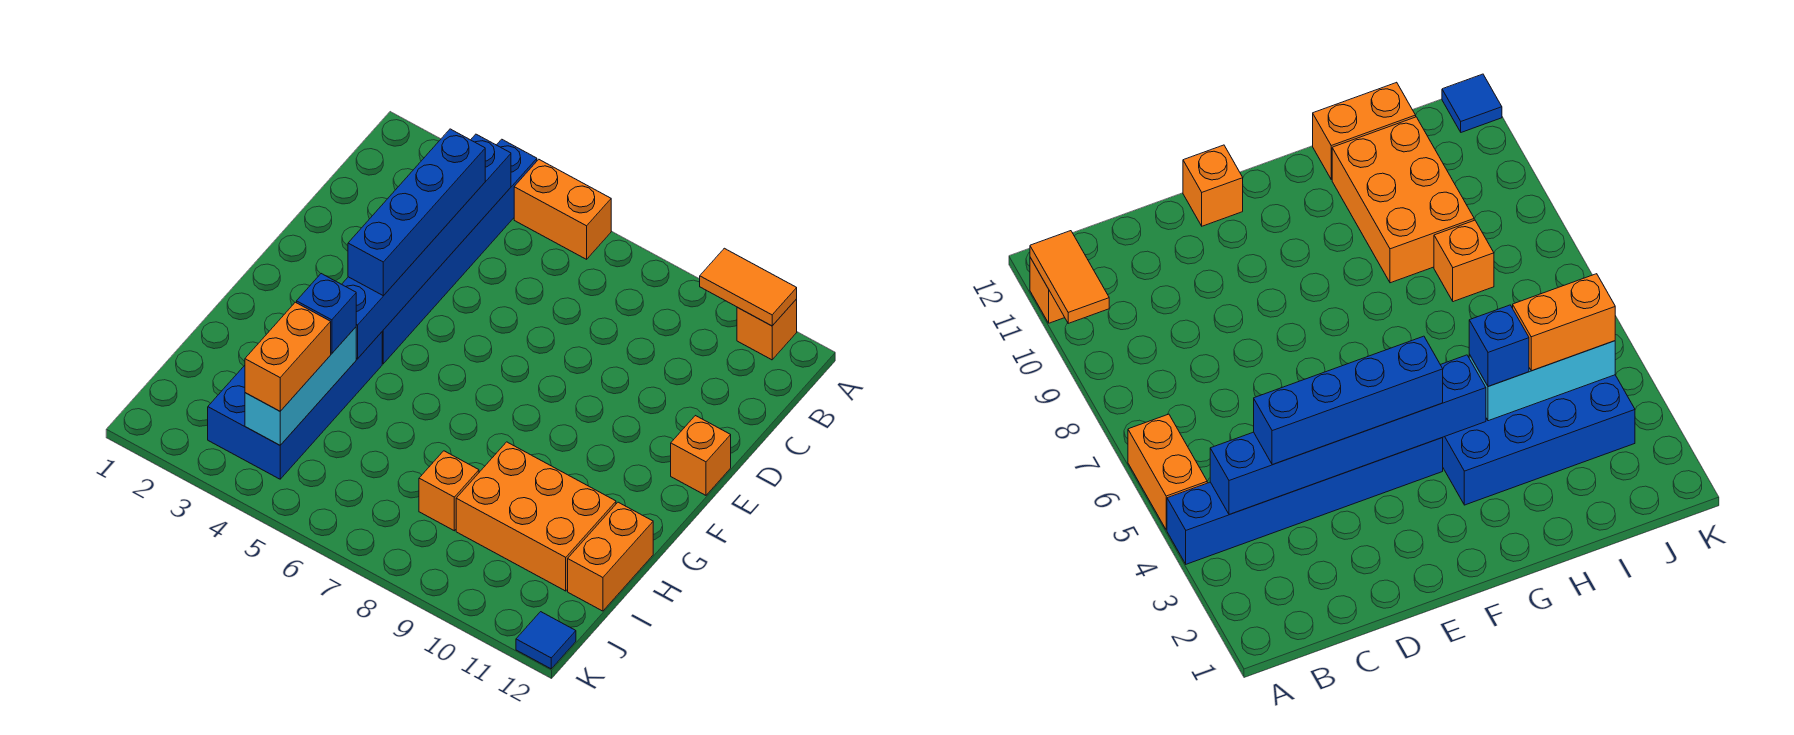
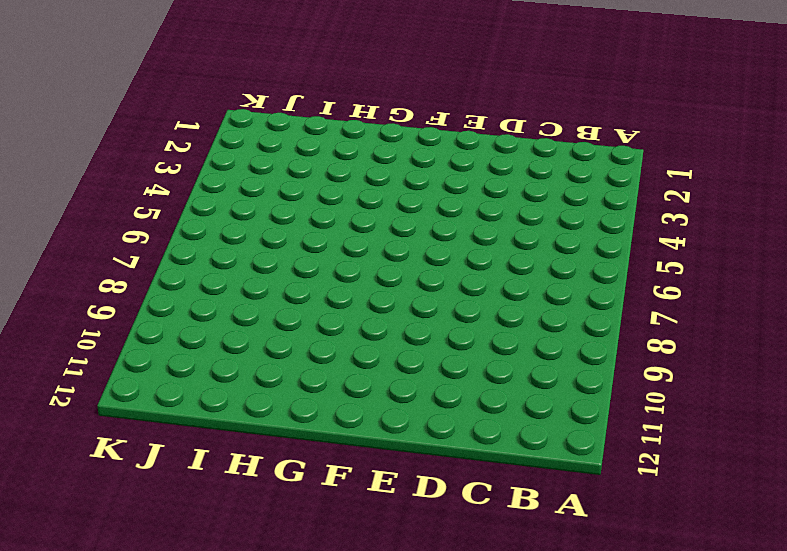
none -> blue brick A4:F4 level 1
none -> orange brick A5:A6 level 1
none -> orange brick A11 level 1

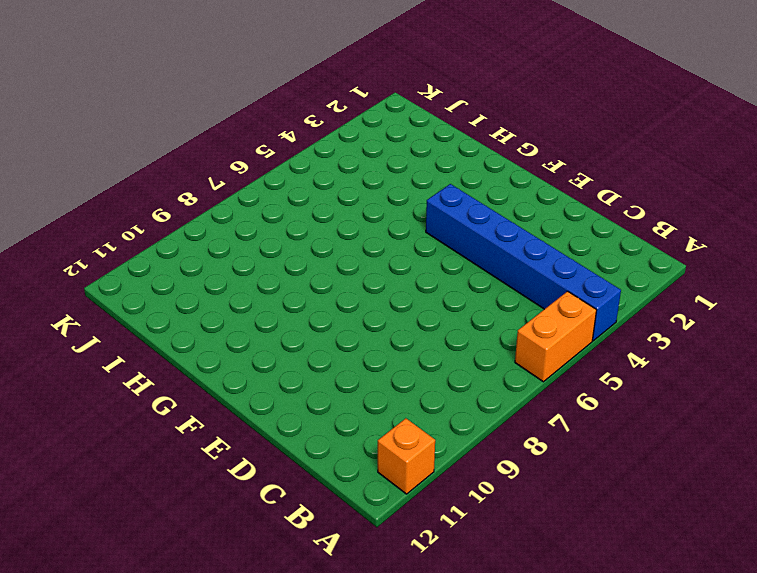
none -> orange brick E12 level 1
none -> blue brick G3:J4 level 1
none -> orange brick H9:I11 level 1

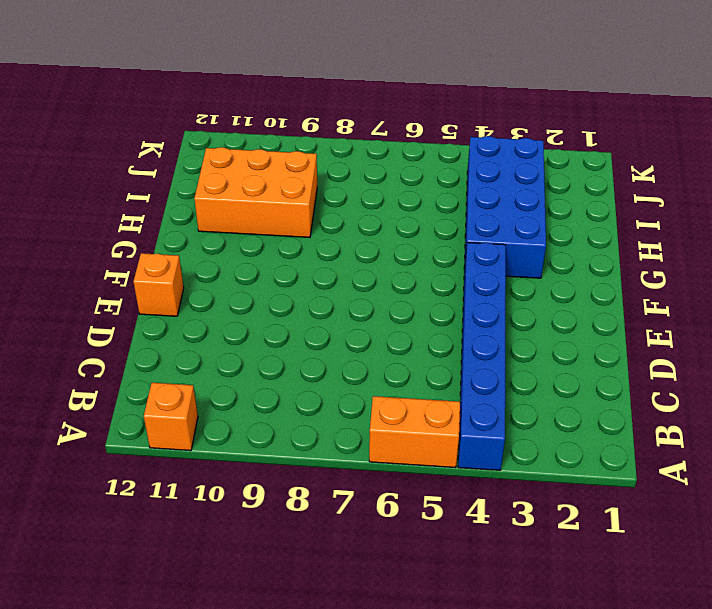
none -> orange brick H12:I12 level 1
none -> orange brick I8 level 1
none -> blue tile K12 level 1

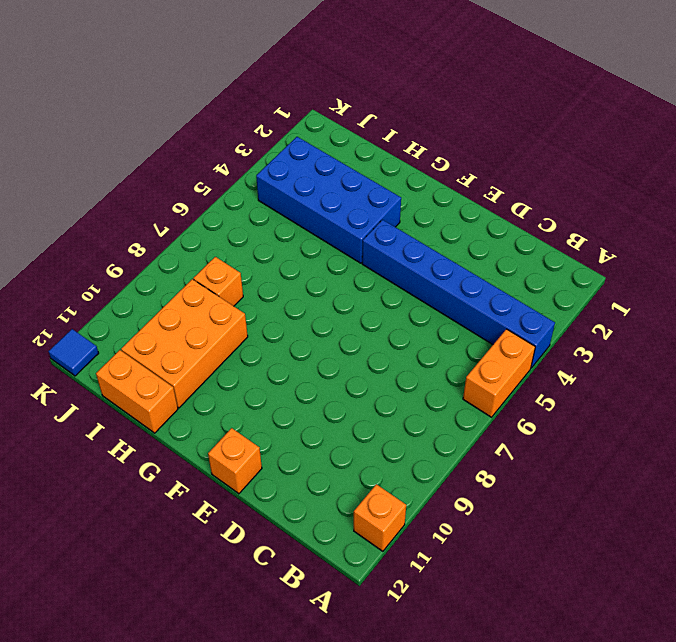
none -> orange tile A10:A11 level 2
none -> blue brick B4:G4 level 2
none -> cyan brick H4:J4 level 2

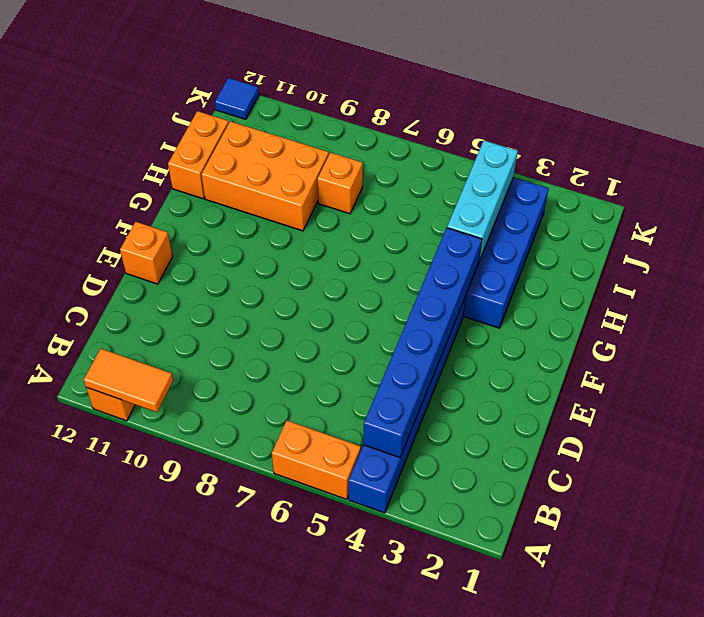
none -> blue brick C4:F4 level 3
none -> blue brick H4 level 3
none -> orange brick I4:J4 level 3

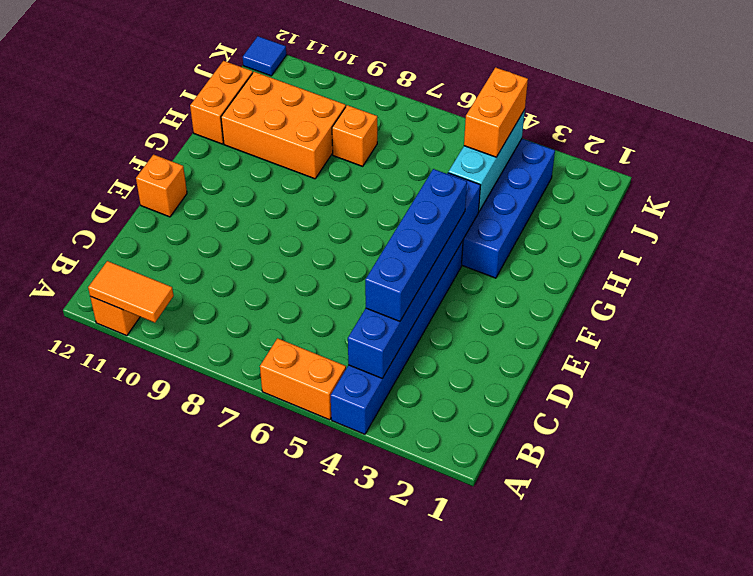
none -> blue brick H4 level 3

